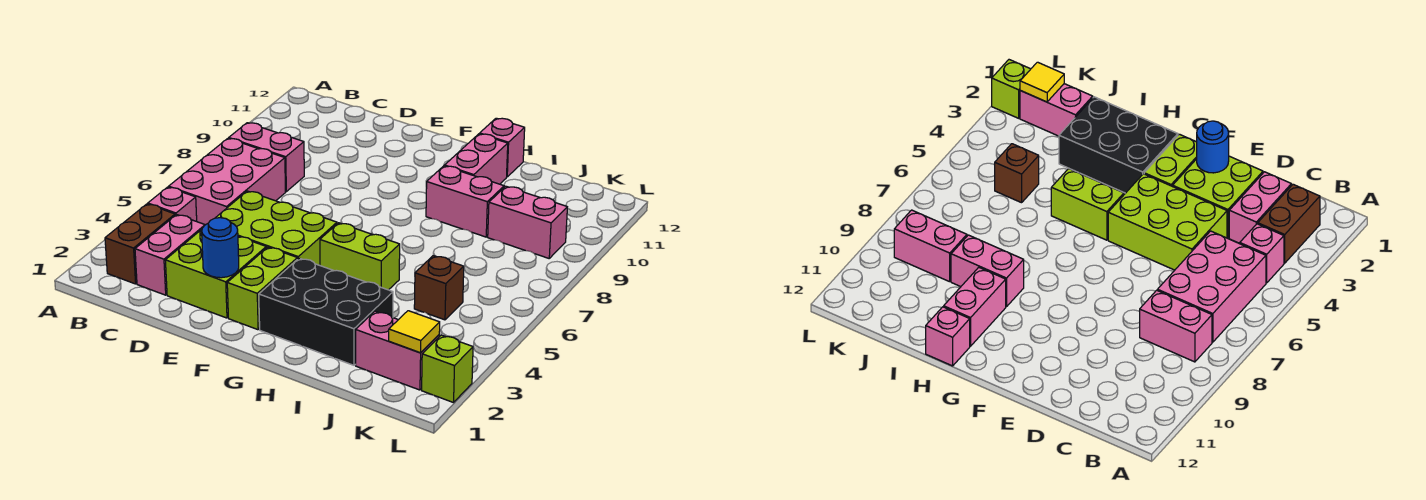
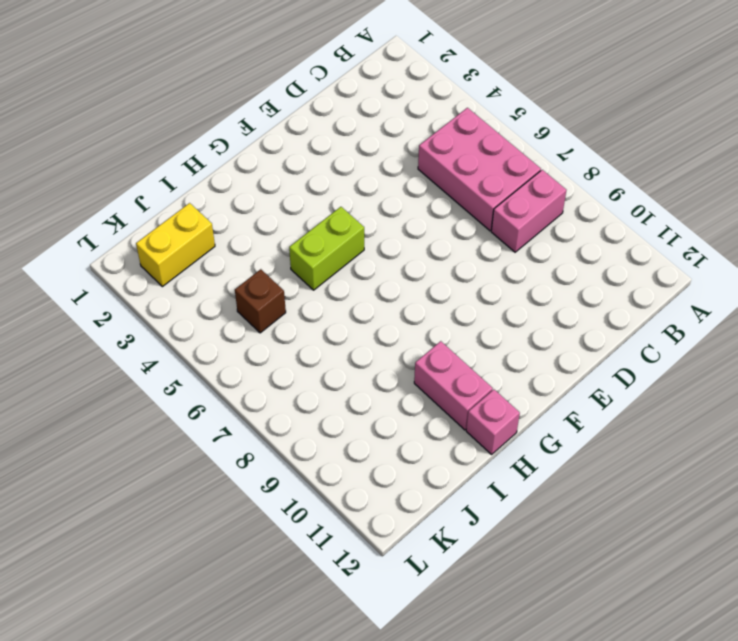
yellow brick J2:K2 level 1 -> pink brick J2:K2 level 1
none -> brown brick B2:B3 level 1
none -> pink brick B4 level 1
none -> pink brick C2:C3 level 1

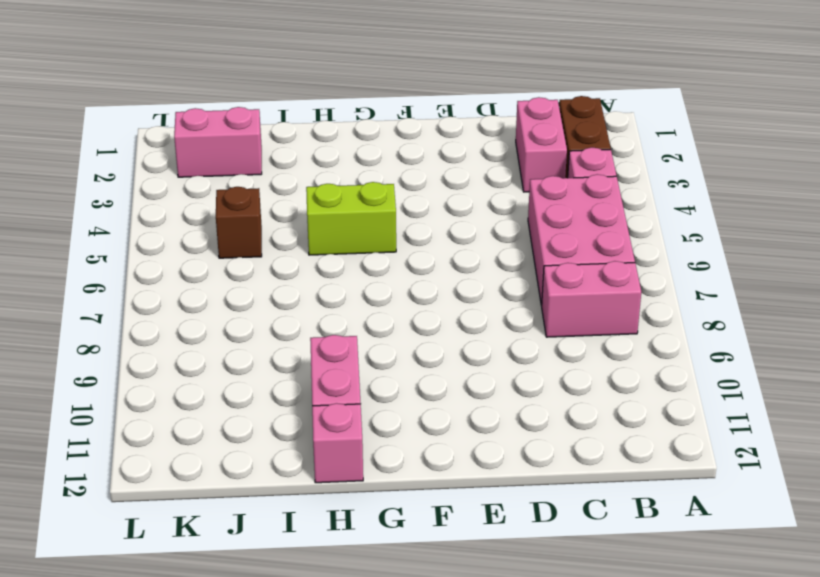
none -> lime brick D2:E3 level 1
none -> lime brick D4:F5 level 1
none -> lime brick F2:F3 level 1

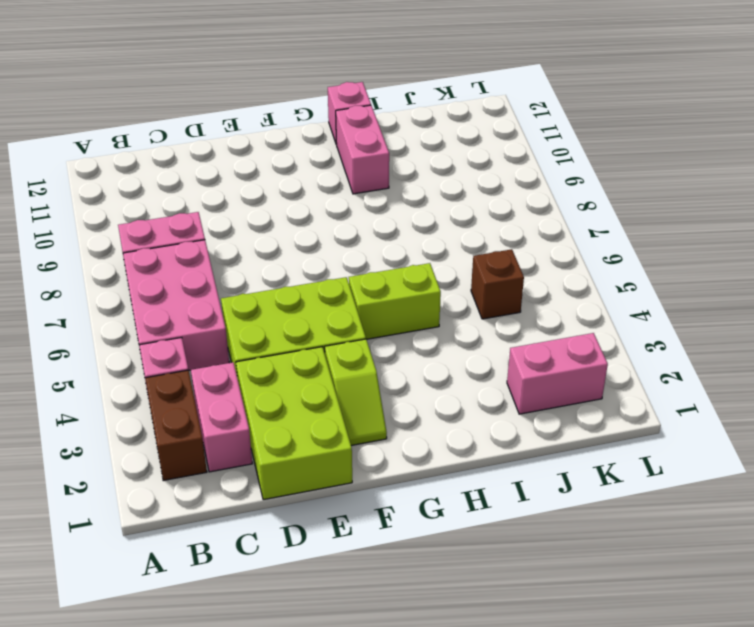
lime brick D1:E3 level 1 -> lime brick D2:E3 level 1
lime slope F2:F3 level 1 top 3 -> lime brick F2:F3 level 1
none -> black brick G2:I3 level 1
none -> pink brick H9:I9 level 1
none -> pink brick J9:K9 level 1

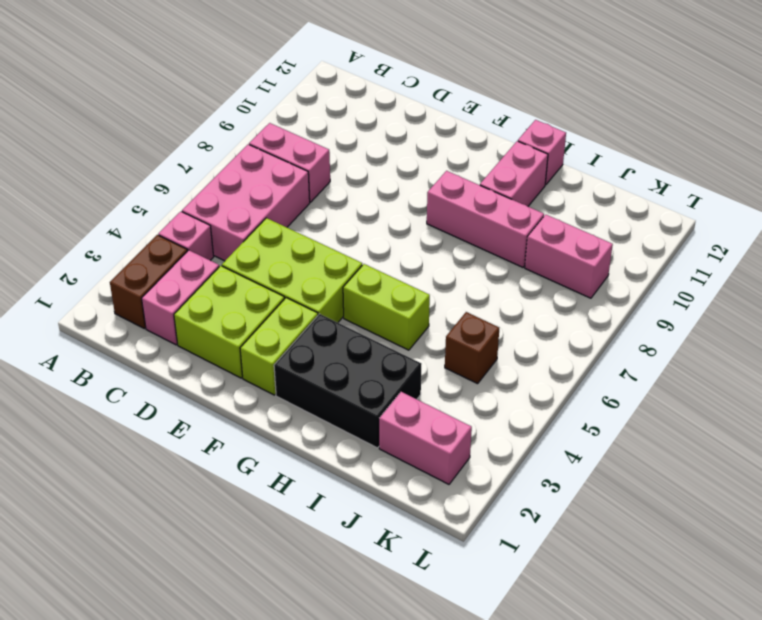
pink brick G9:I9 level 1 -> pink brick H9:I9 level 1
none -> lime brick L2 level 1
none -> blue round brick E2 level 2
none -> yellow tile K2 level 2

